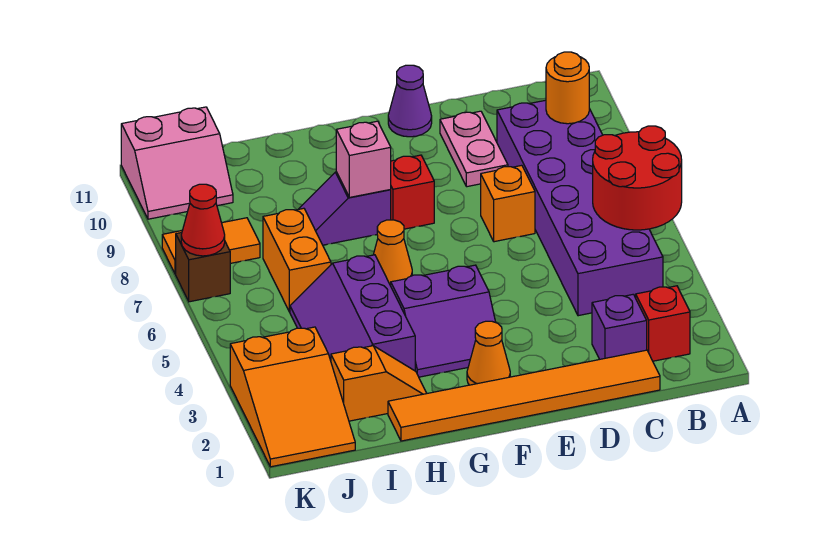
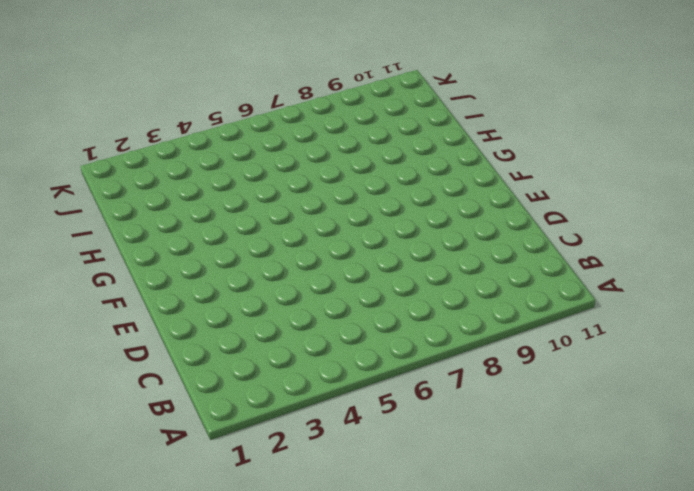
none -> red brick B2 level 1
none -> purple brick B4:C9 level 1
none -> orange tile C1:H1 level 1

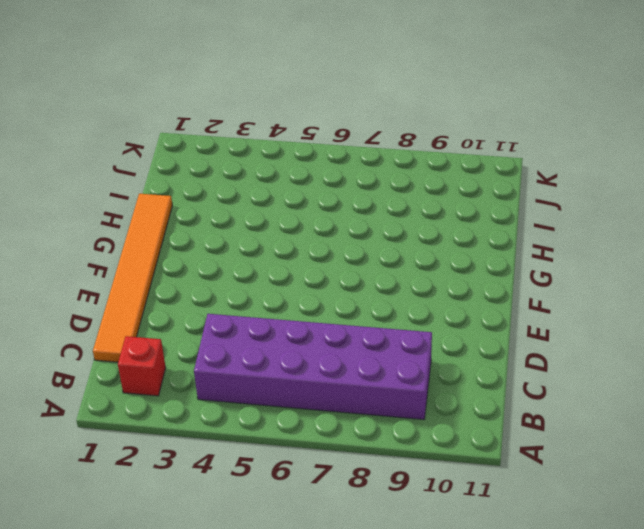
none -> purple brick C2 level 1
none -> orange brick D7 level 1
none -> pink plate D9:D10 level 1

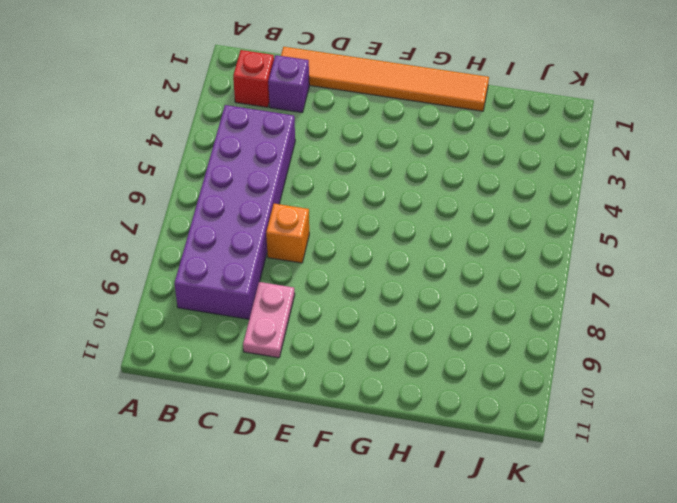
none -> purple cone E11 level 1
none -> orange cone F2 level 1
none -> purple slope F3:G4 level 1 top 4

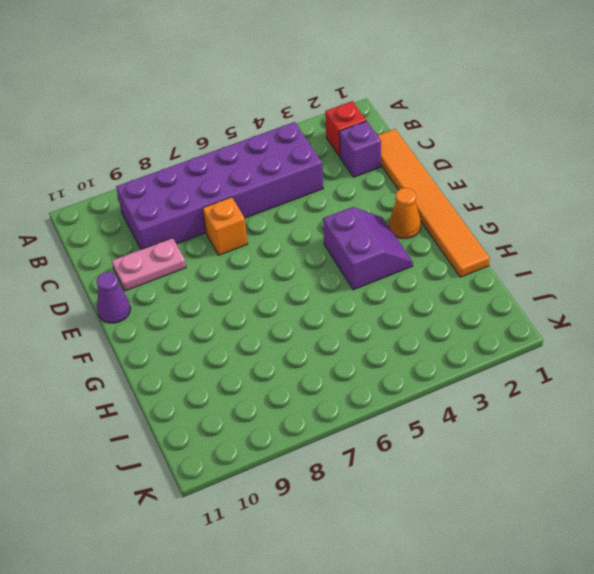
none -> red brick F8 level 1
none -> orange cone G6 level 1
none -> purple slope G8:H8 level 1 top G

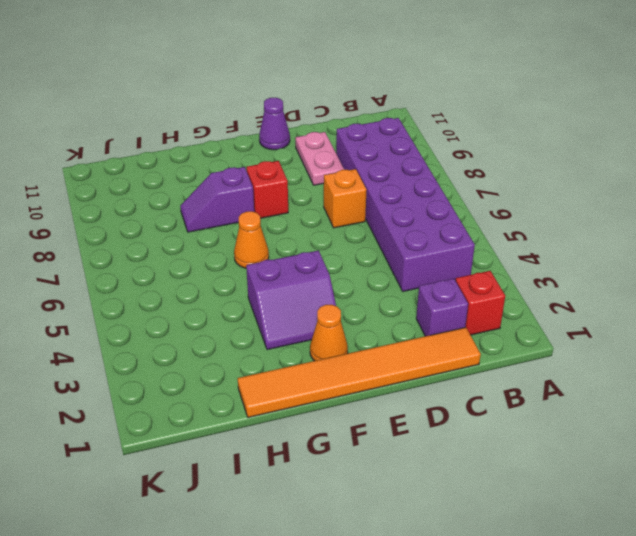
none -> orange slope H2:I2 level 1 top I
none -> purple slope H3:I5 level 1 top H
none -> orange brick I6:I7 level 1

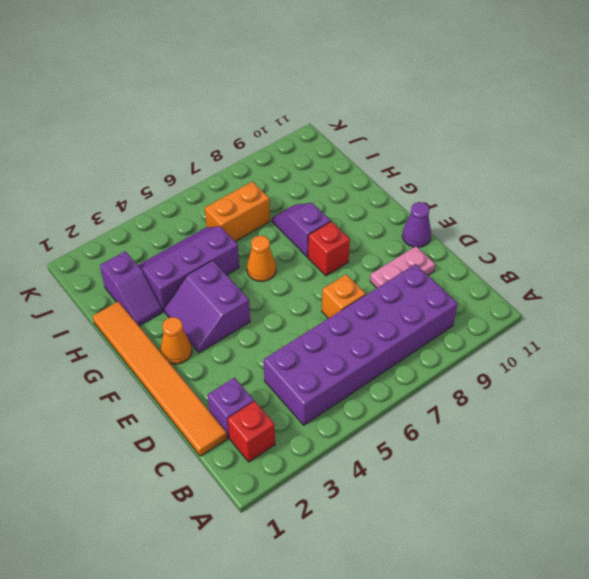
purple slope H2:I2 level 1 top I -> orange slope H2:I2 level 1 top I
none -> orange slope J1:K3 level 1 top 3
none -> orange tile J8:K8 level 1
none -> pink slope J10:K11 level 1 top 11

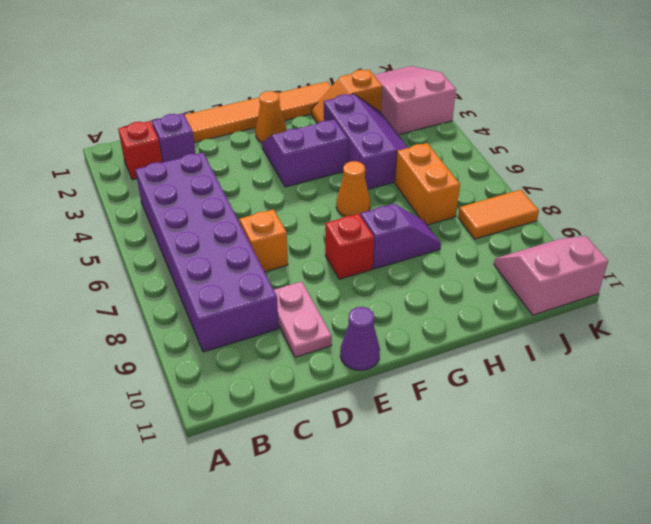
pink slope J1:K3 level 1 top 3 -> orange slope J1:K3 level 1 top 3
none -> brown brick K7 level 1
none -> red round brick A5:B6 level 2
none -> orange round brick B9 level 2

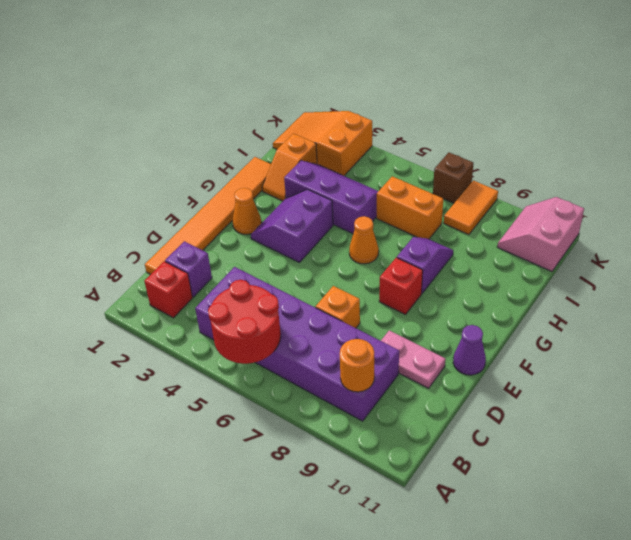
none -> pink brick G8 level 2
none -> red cone K7 level 2

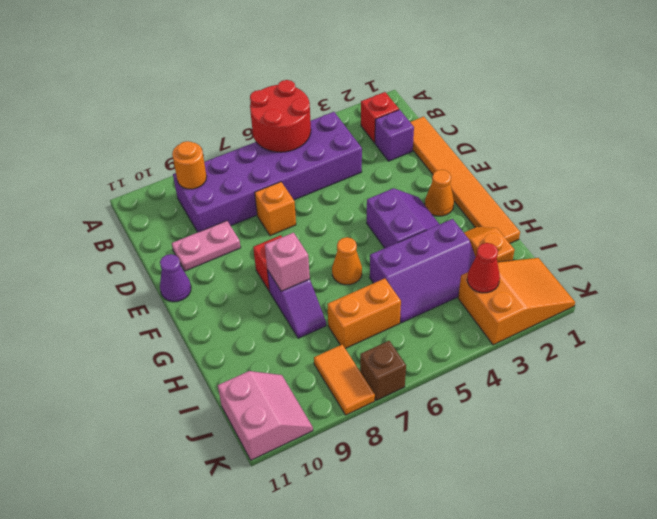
red cone J3 level 2 -> red cone K7 level 2

